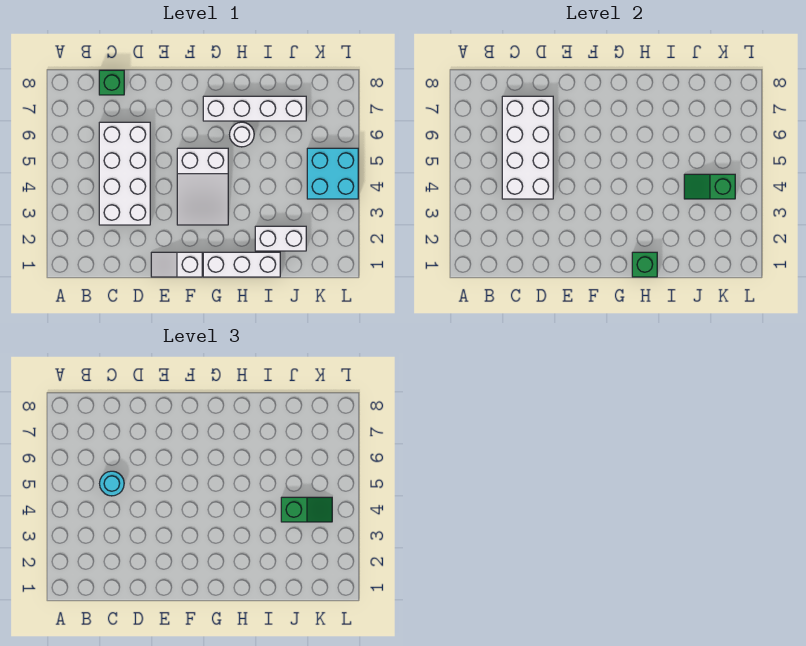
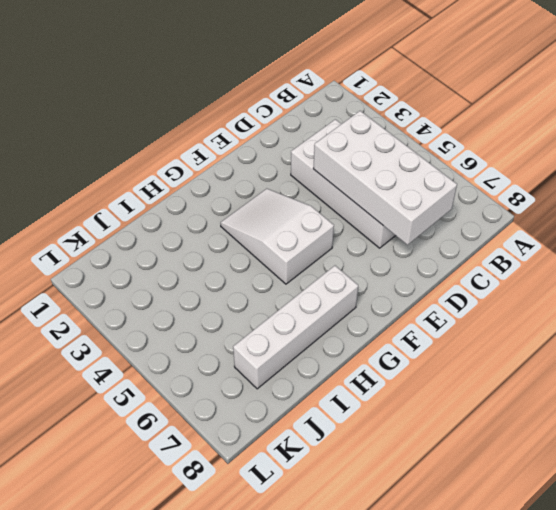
none -> green brick C8 level 1
none -> white slope E1:F1 level 1 top F
none -> white brick G1:I1 level 1

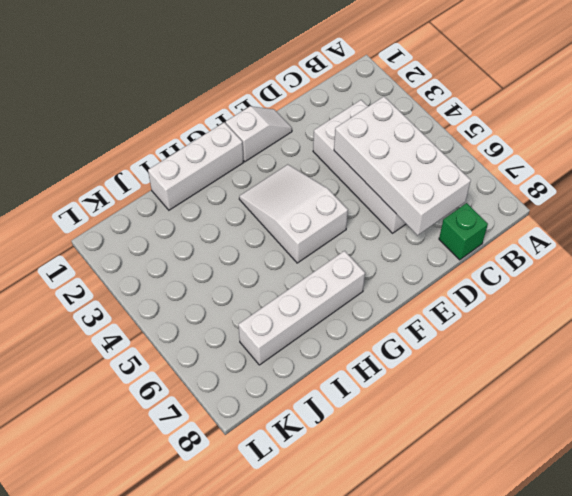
none -> white round brick H6 level 1
none -> white brick I2:J2 level 1
none -> cyan brick K4:L5 level 1

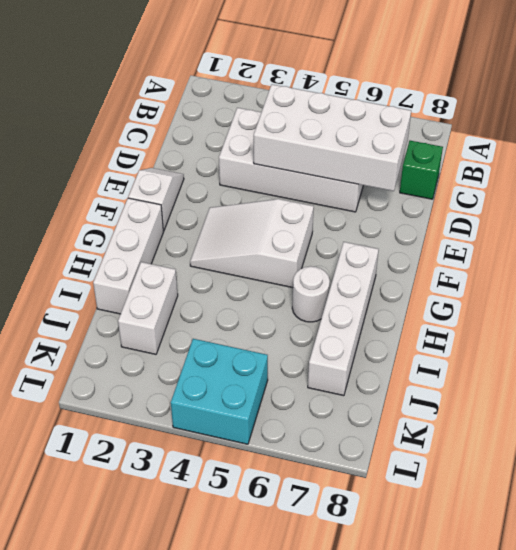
none -> green brick H1 level 2
none -> green slope J4:K4 level 2 top K
none -> cyan round brick C5 level 3

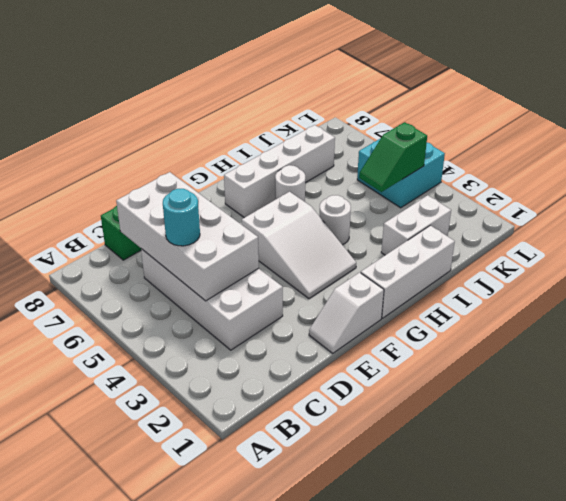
white round brick H4 level 1 -> none
none -> green brick H1 level 2
none -> green slope J4:K4 level 3 top J

